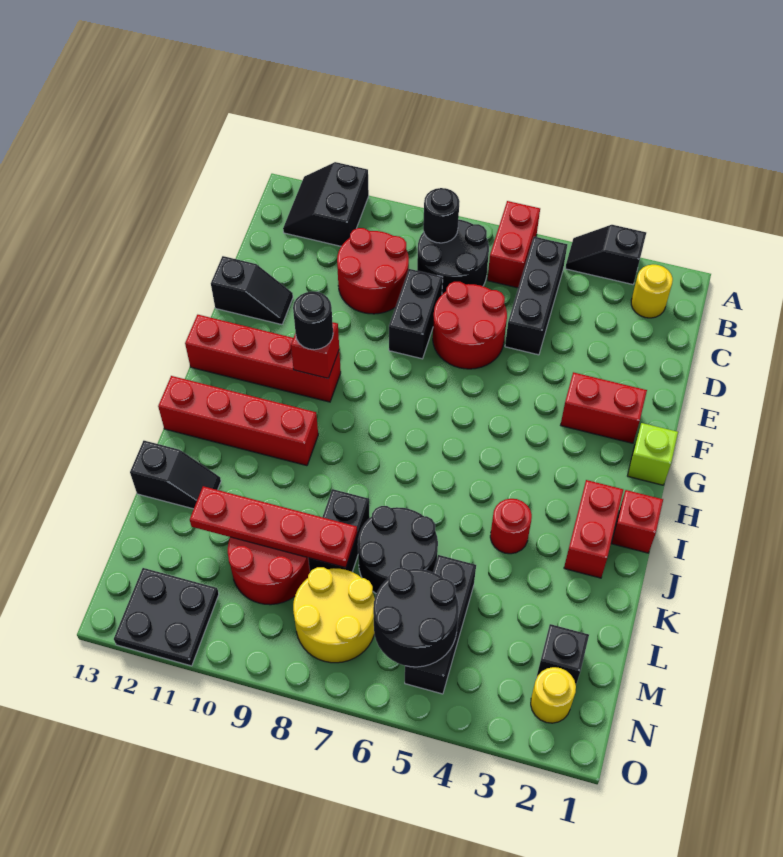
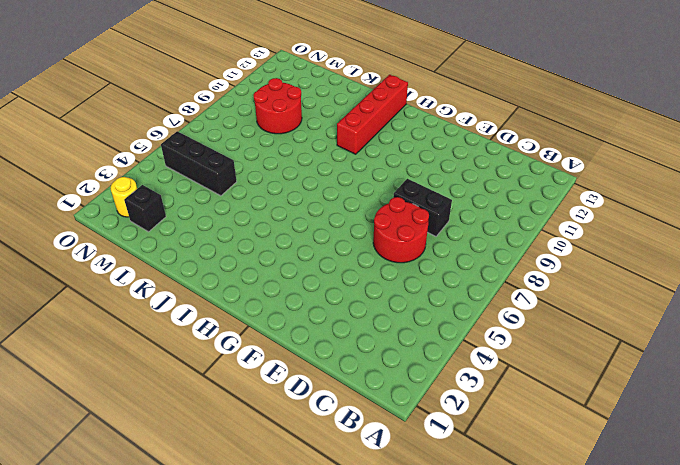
none -> black slope A3:A4 level 1 top 3
none -> red brick A6:B6 level 1
none -> black slope A11:B12 level 1 top 11
none -> yellow round brick B2 level 1

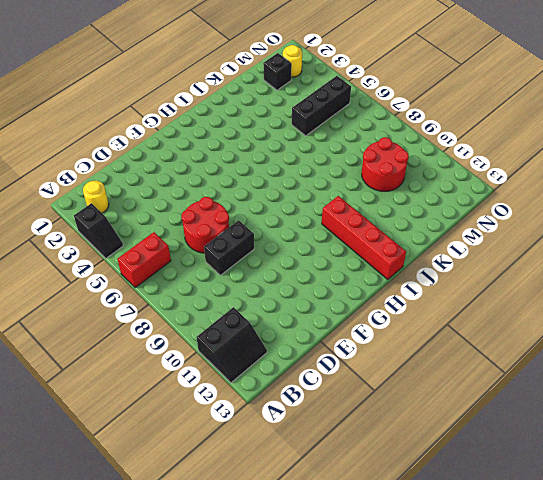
none -> black brick B5:D5 level 1
none -> black round brick B7:C8 level 1
none -> red round brick C9:D10 level 1
none -> black slope E12:E13 level 1 top 13

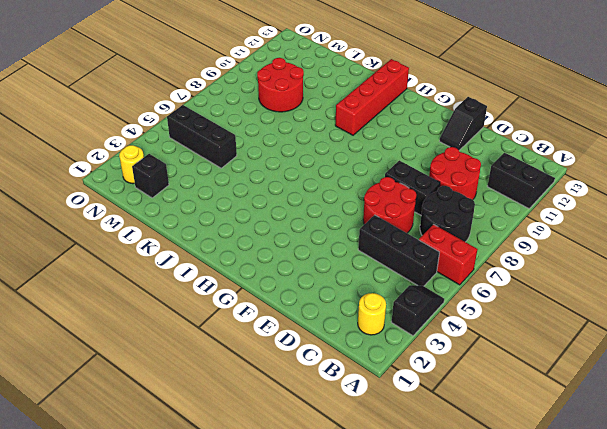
none -> red brick F2:F3 level 1
none -> lime brick G1 level 1
none -> red brick G10:G13 level 1
none -> red brick I1 level 1

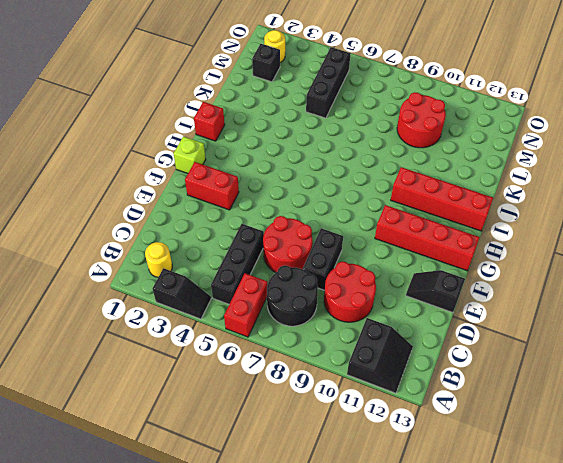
none -> red brick I2:J2 level 1
none -> red round brick J4 level 1
none -> black round brick K6:L7 level 1
none -> black brick K8:L8 level 1

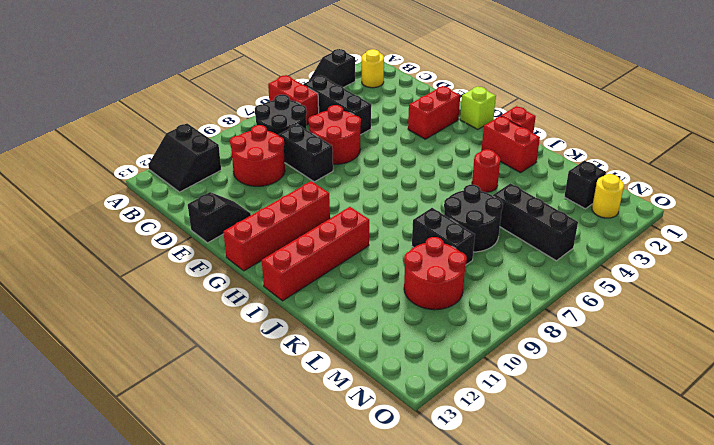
none -> black slope K12:K13 level 1 top 13
none -> yellow round brick M7:N8 level 1
none -> black plate N11:O12 level 1
none -> black round brick B8 level 2

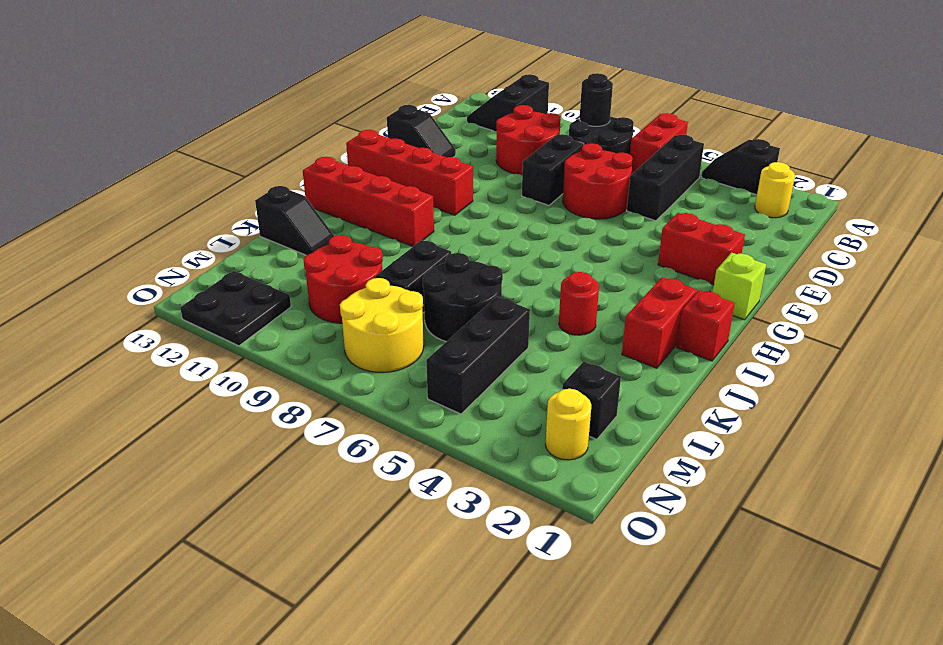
none -> red brick G10 level 2
none -> red plate L8:L11 level 2
none -> black round brick M5:N6 level 2
none -> black round brick G10 level 3

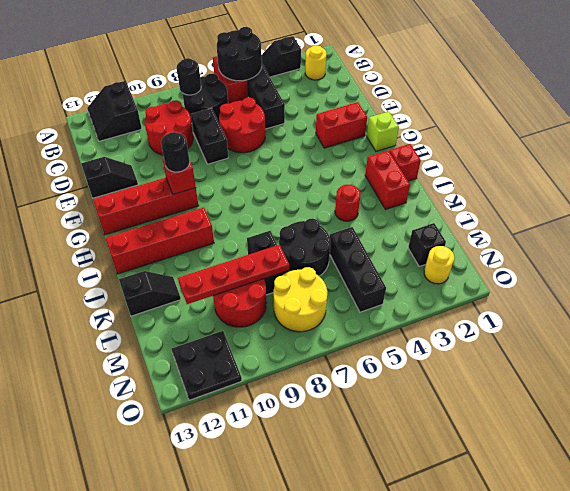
black round brick A5:B6 level 2 -> black round brick M5:N6 level 2

